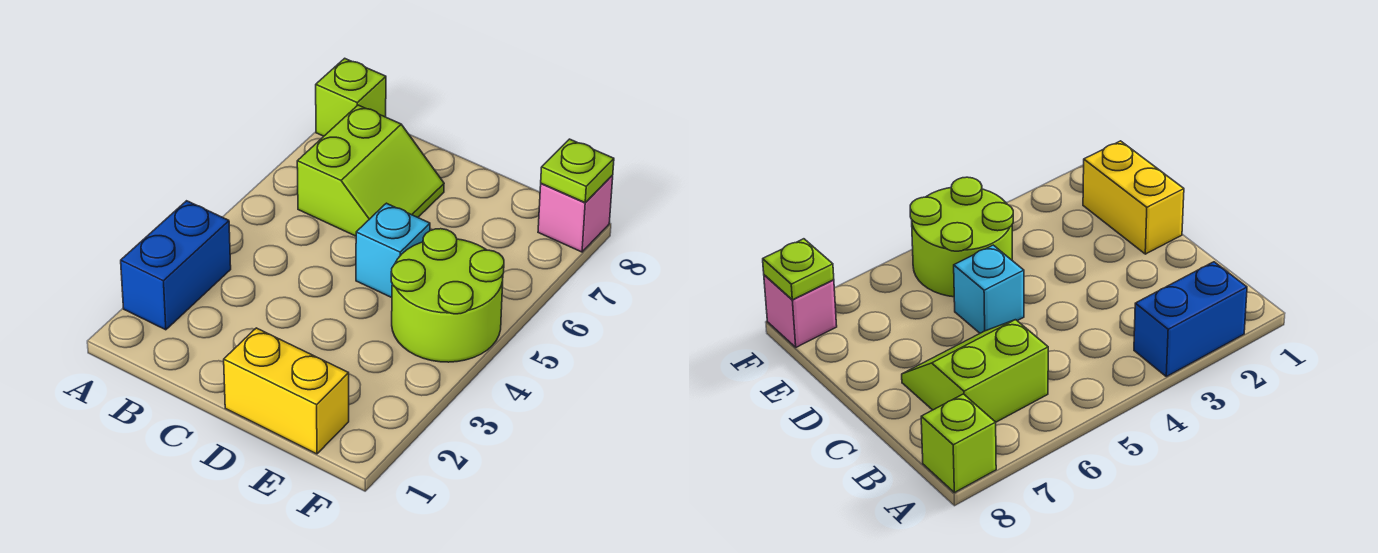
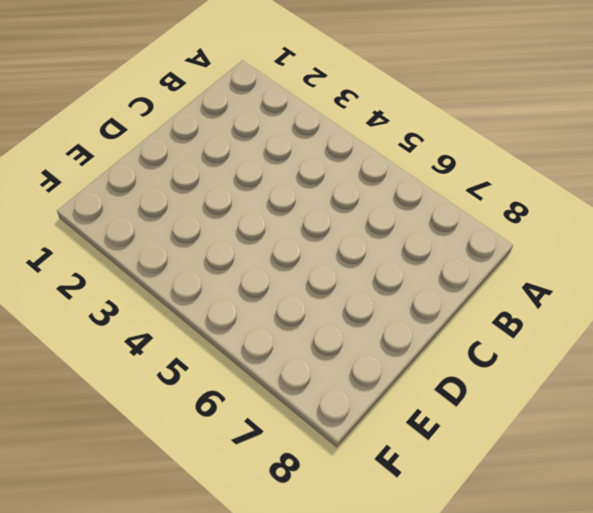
none -> blue brick A2:A3 level 1
none -> lime brick A8 level 1

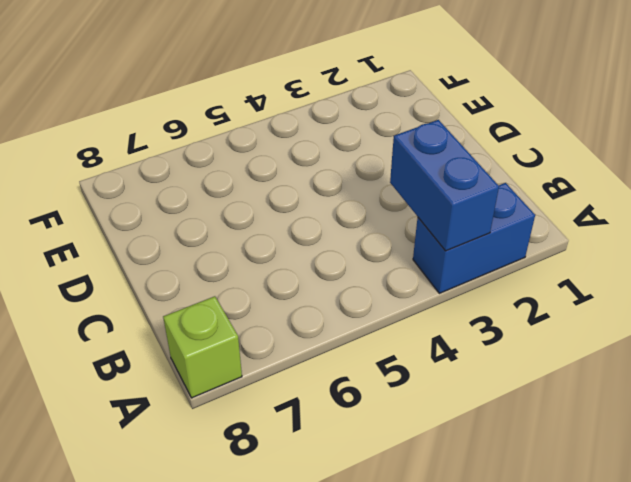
blue brick A3:B3 level 2 -> none
none -> lime slope B6:C7 level 1 top B
none -> yellow brick D1:E1 level 1

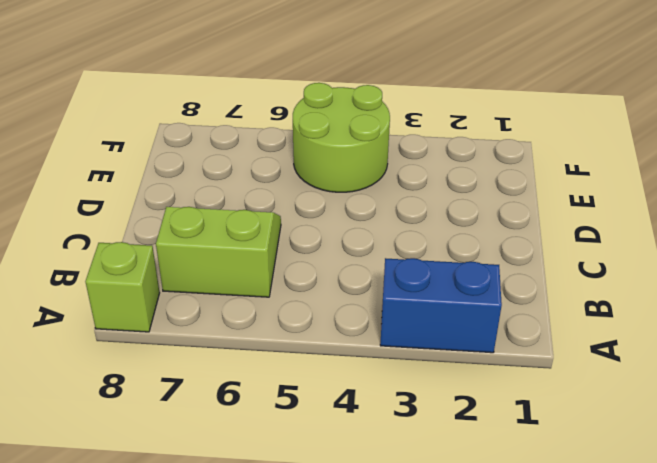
none -> yellow brick D1:E1 level 1
none -> cyan brick D5 level 1

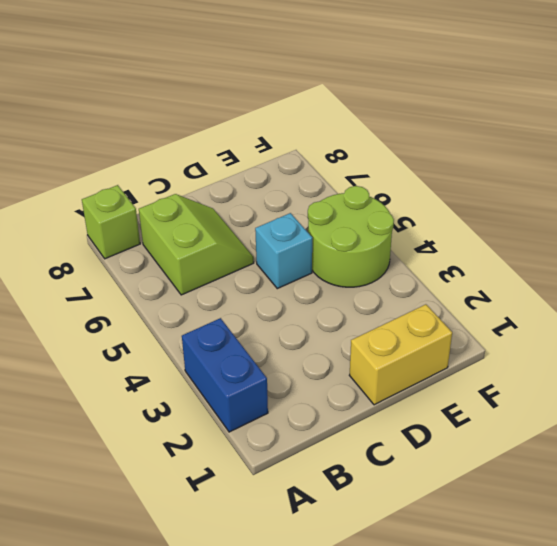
none -> pink brick F8 level 1
none -> lime plate F8 level 2

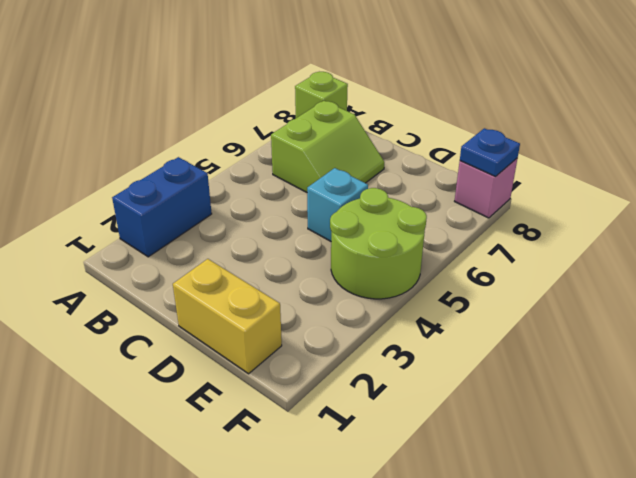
blue plate F8 level 2 -> lime plate F8 level 2

